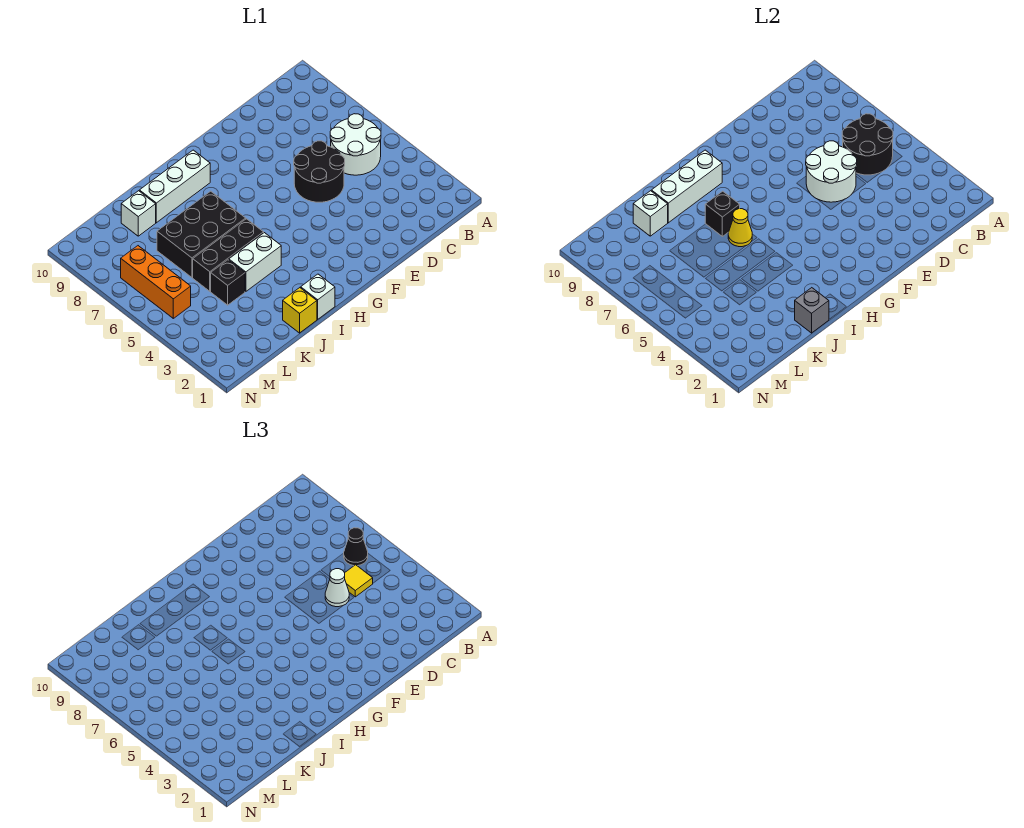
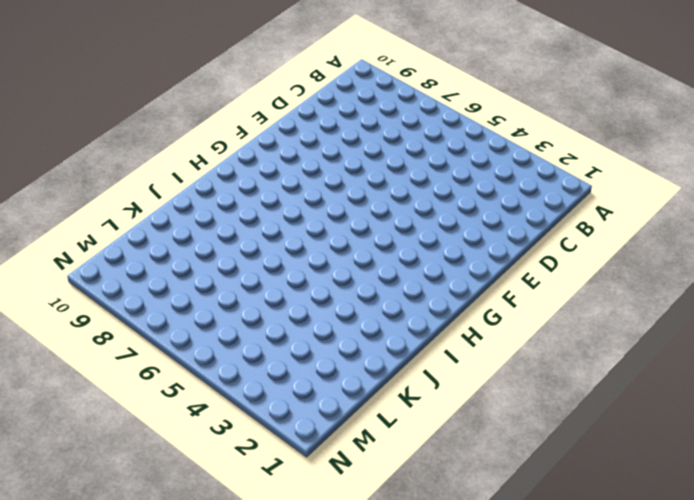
none -> white round brick B5:C6 level 1
none -> black round brick D5:E6 level 1
none -> white brick H9:J9 level 1

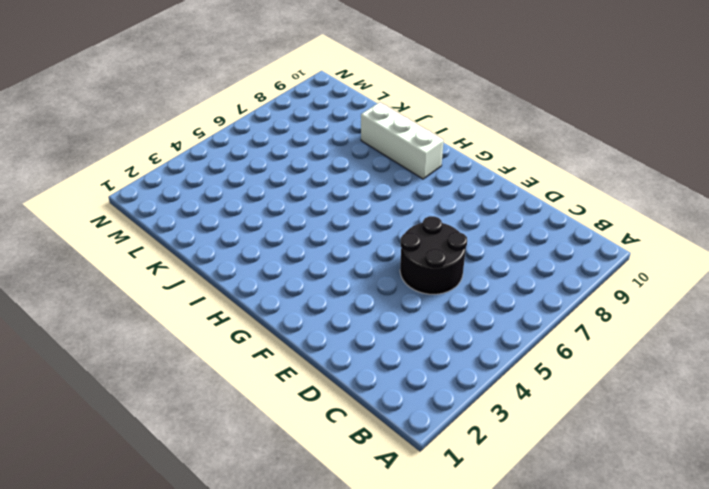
none -> white round brick B5:C6 level 1
none -> white brick I1 level 1
none -> white brick I4:J4 level 1

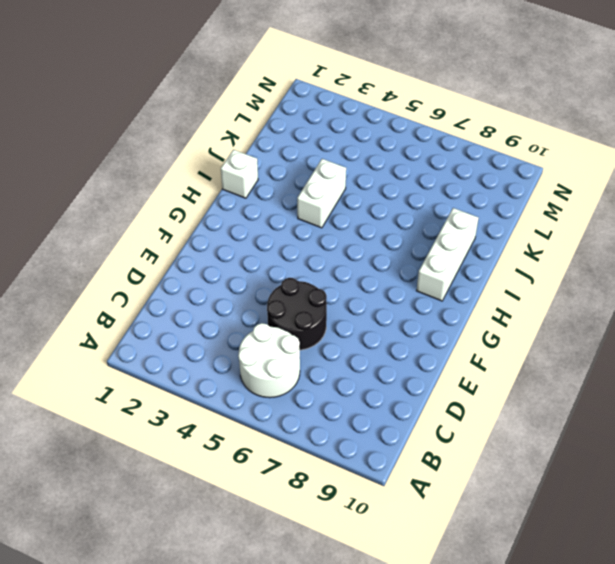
none -> black brick I5:K5 level 1
none -> black brick I6:K7 level 1
none -> yellow brick J1 level 1

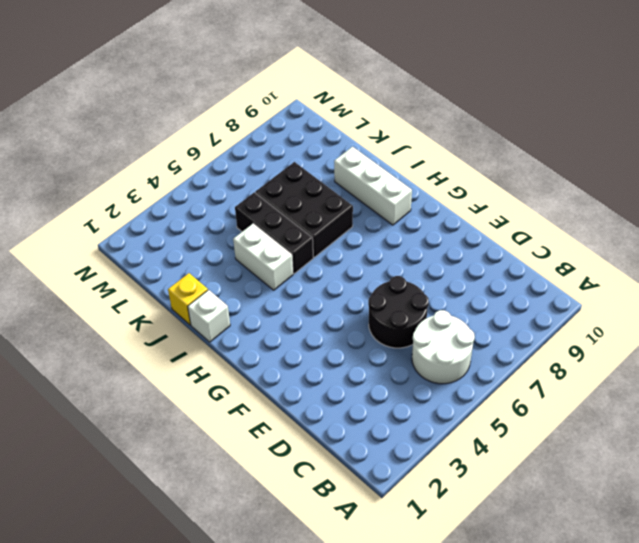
none -> black brick K4 level 1
none -> white brick K9 level 1
none -> orange brick M5:M7 level 1

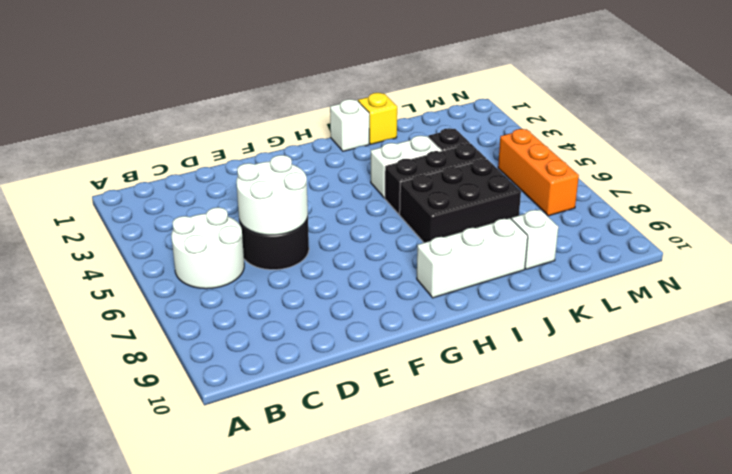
none -> black round brick B5:C6 level 2
none -> white brick H9:J9 level 2
none -> yellow cone I6 level 2

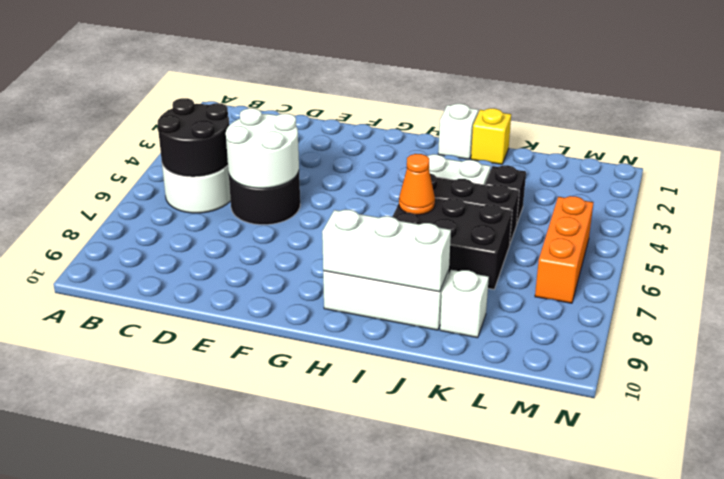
orange cone I6 level 2 -> yellow cone I6 level 2
none -> black brick I7 level 2
none -> grey brick J1 level 2
none -> white brick K9 level 2

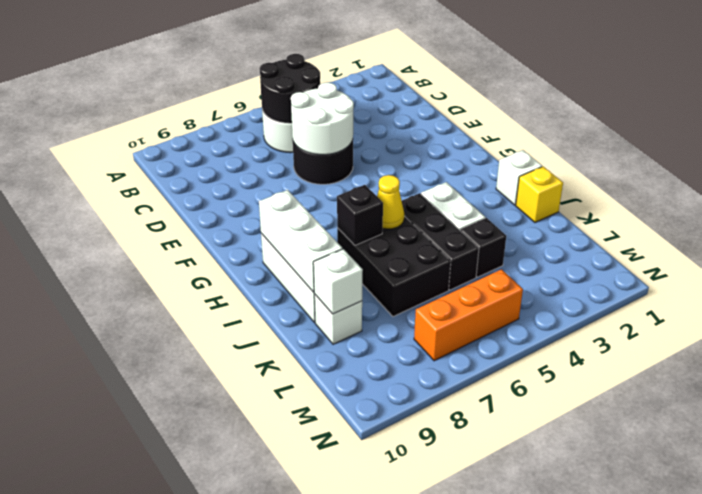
none -> grey brick J1 level 2
none -> black cone B6 level 3
none -> yellow tile C5 level 3

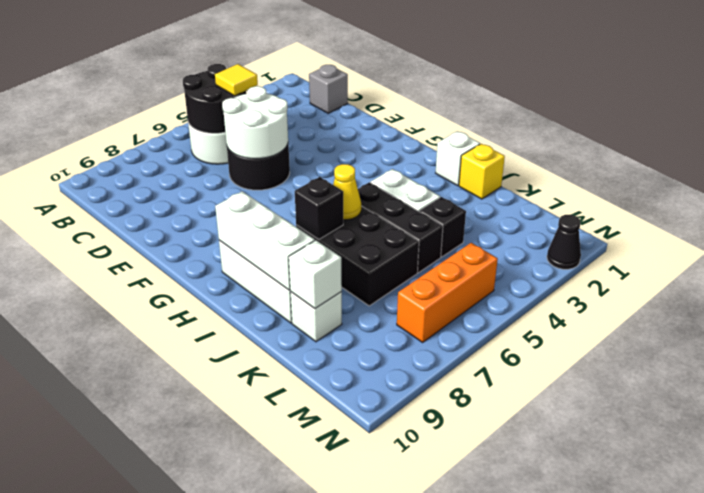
grey brick C1 level 1 -> grey brick J1 level 2
black cone N2 level 1 -> black cone B6 level 3
none -> white cone D5 level 3

